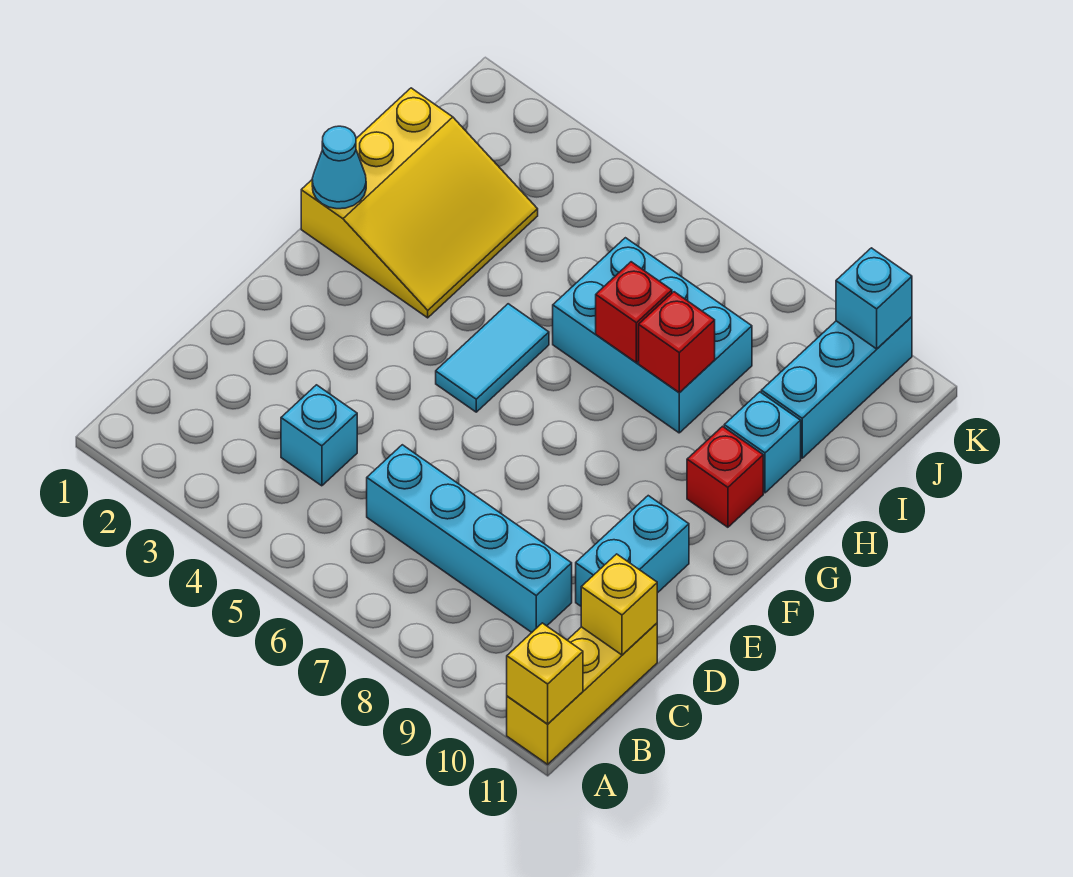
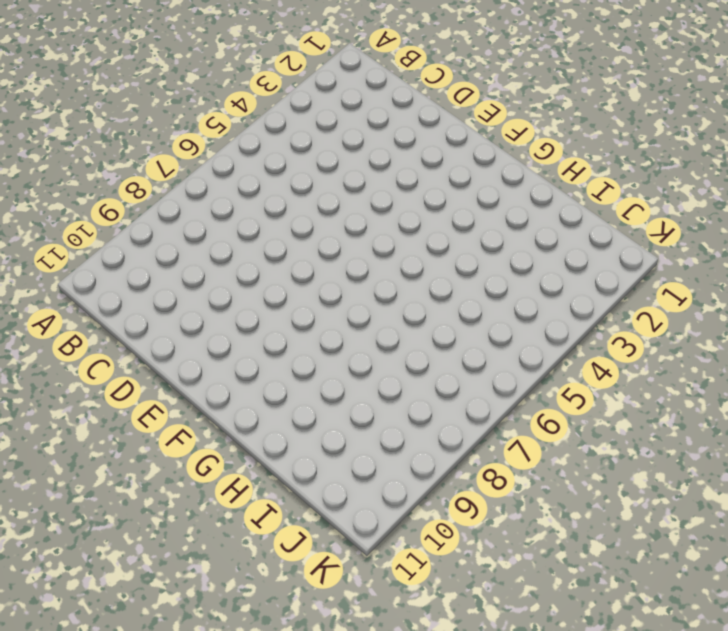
none -> yellow brick A11:C11 level 1
none -> cyan brick C4 level 1
none -> cyan brick C6:C9 level 1

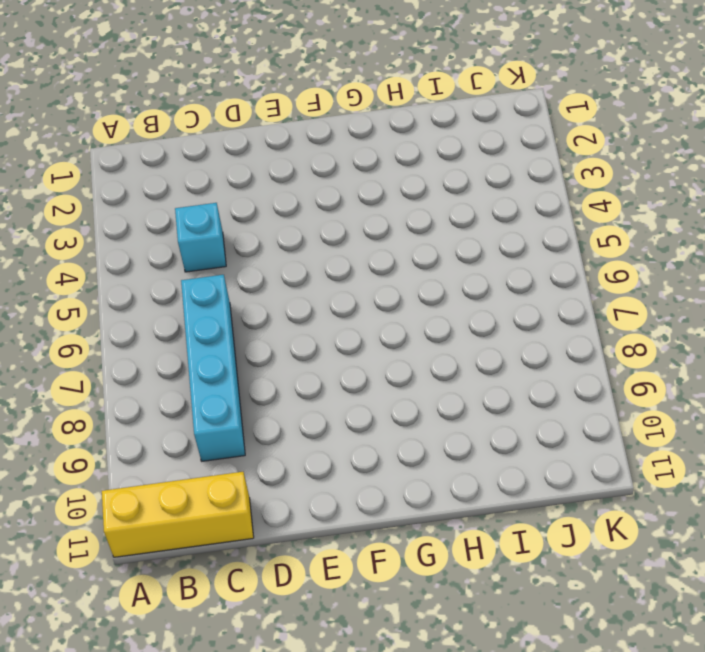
none -> cyan brick D10:E10 level 1
none -> cyan tile F5:G5 level 1
none -> yellow slope G1:I3 level 1 top 1

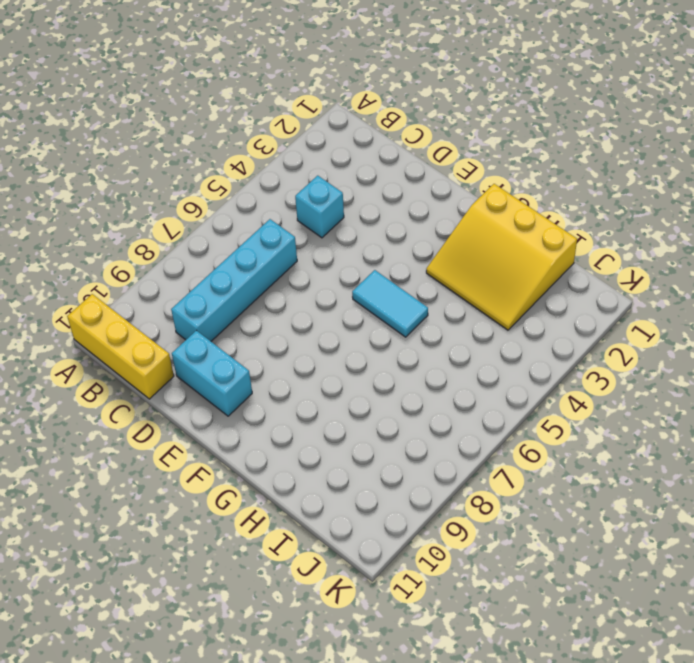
none -> red brick G10 level 1
none -> cyan brick H6:I8 level 1
none -> cyan brick H10 level 1

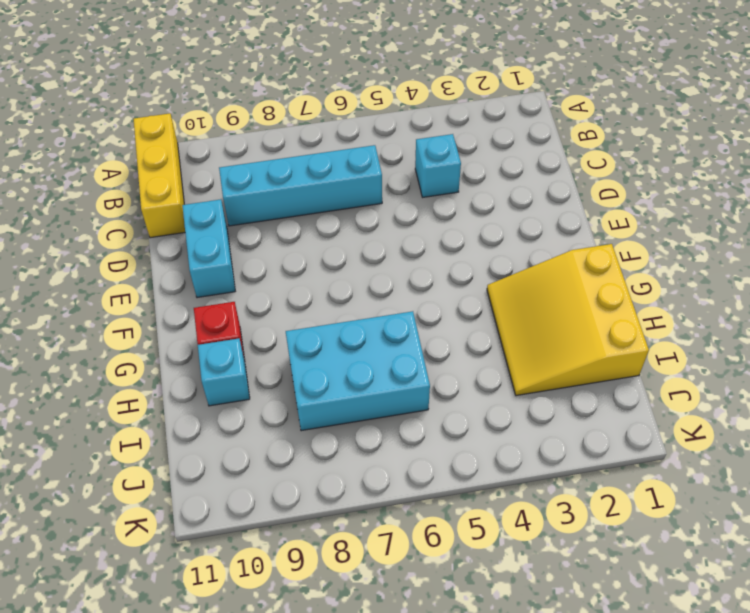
none -> cyan tile F5:G5 level 1
none -> cyan brick I10:K10 level 1
none -> yellow brick A11 level 2

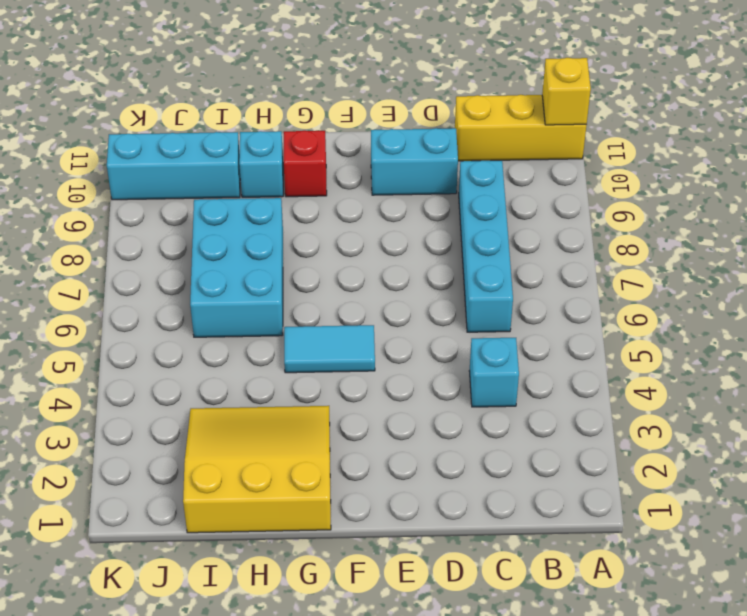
none -> yellow brick C11 level 2
none -> cyan cone G1 level 2
none -> red brick H7 level 2

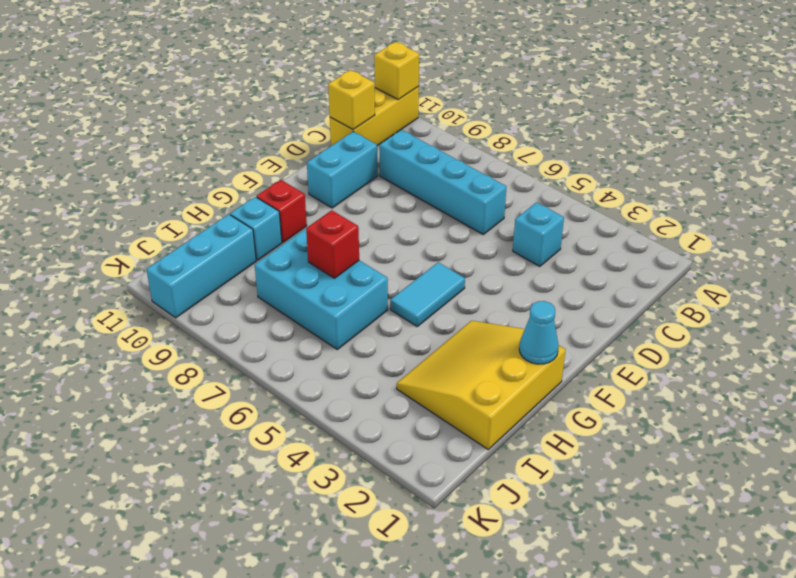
none -> red brick H8 level 2
none -> cyan brick K10 level 2

